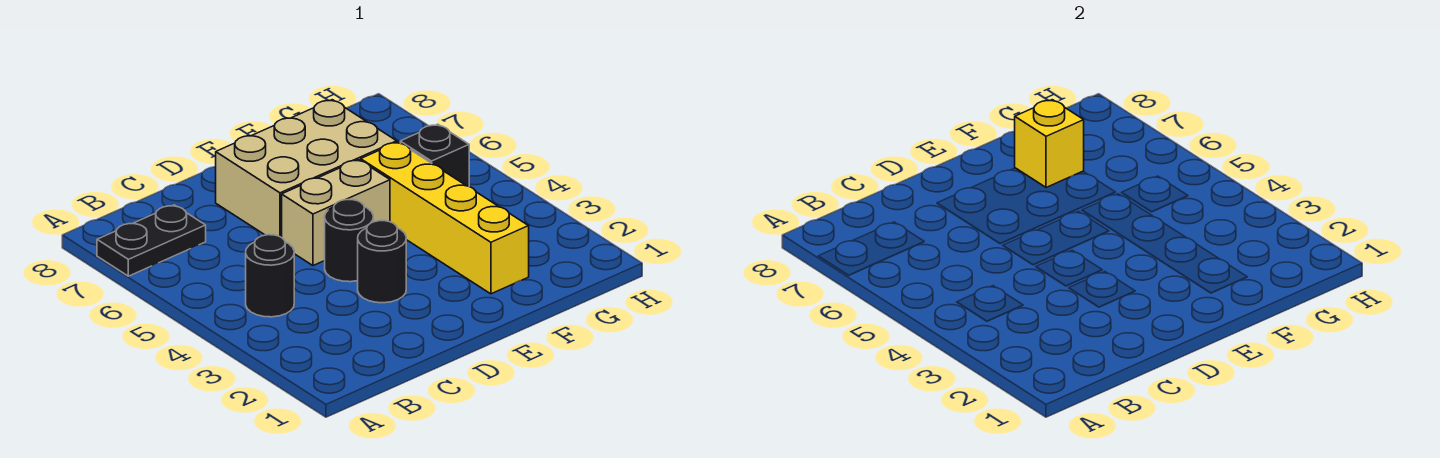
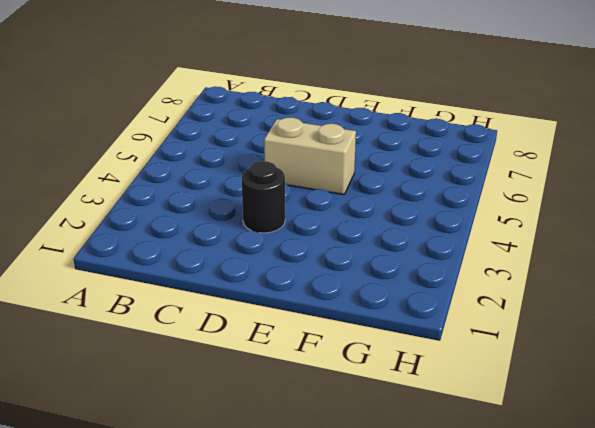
none -> black plate A7:B7 level 1
none -> black round brick B4 level 1

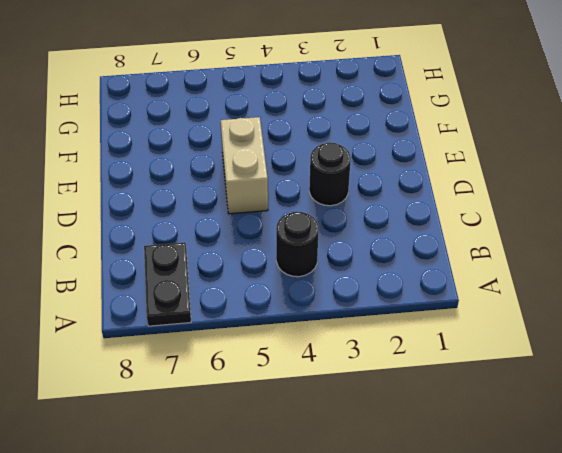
none -> black round brick D4 level 1
none -> tan brick D6:F7 level 1

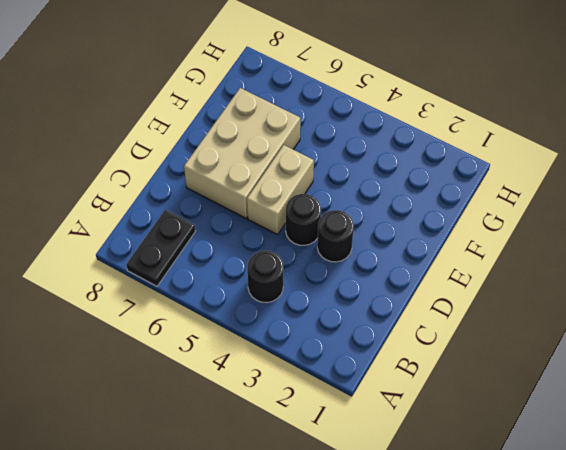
none -> yellow brick F2:F5 level 1
none -> black brick G5 level 1

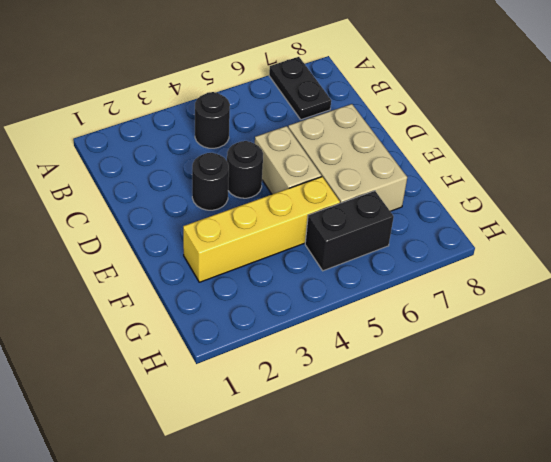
black brick G5:G6 level 1 -> black brick G5 level 1
none -> yellow brick F7 level 2

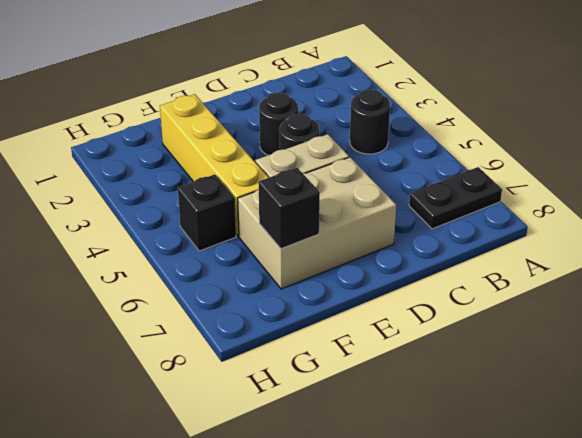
black brick F7 level 2 -> yellow brick F7 level 2

